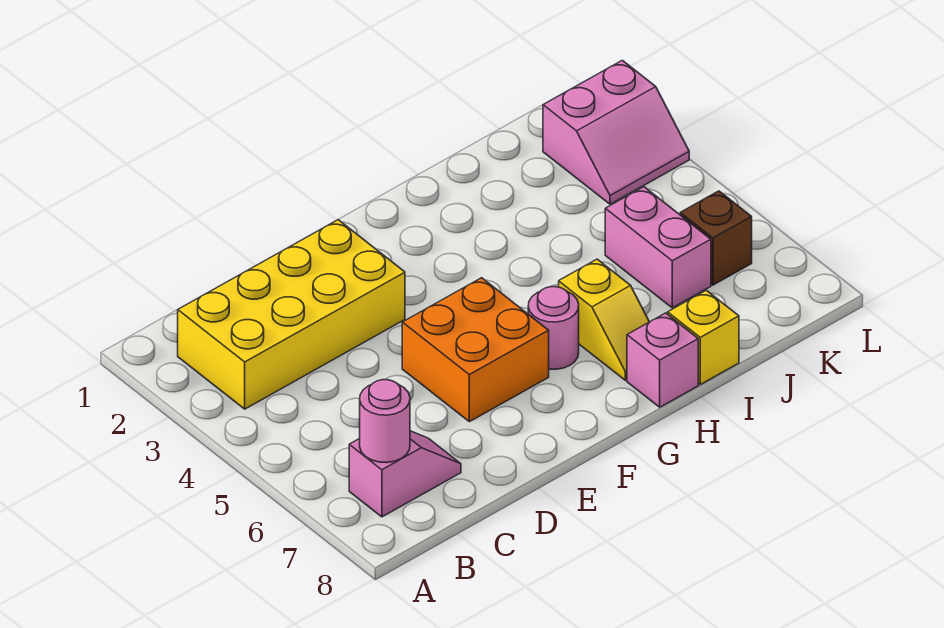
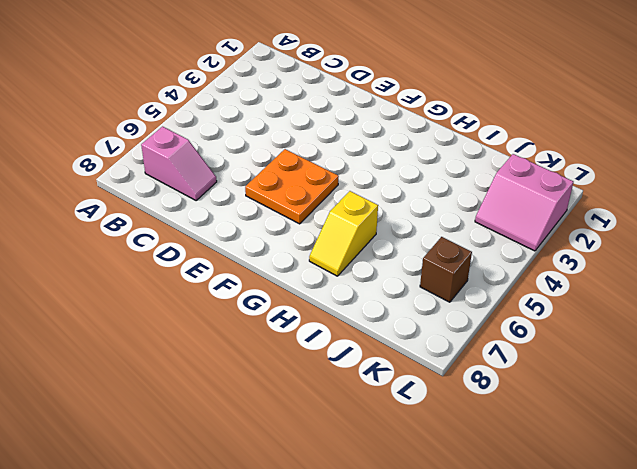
orange plate E5:F6 level 1 -> orange brick E5:F6 level 1
none -> yellow brick B2:E3 level 1
none -> pink round brick G6 level 1

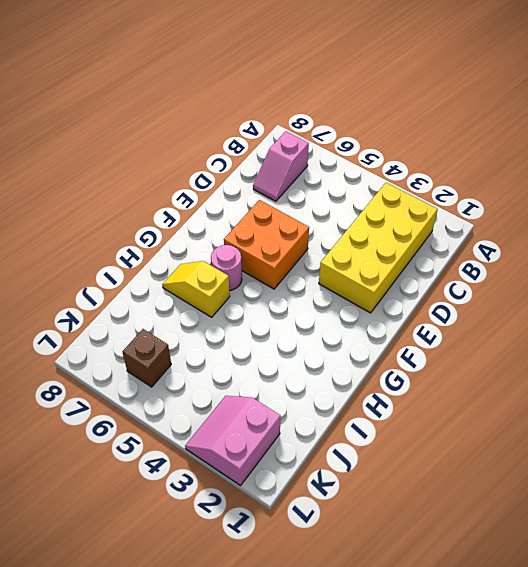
none -> pink brick H8 level 1
none -> yellow brick I8 level 1

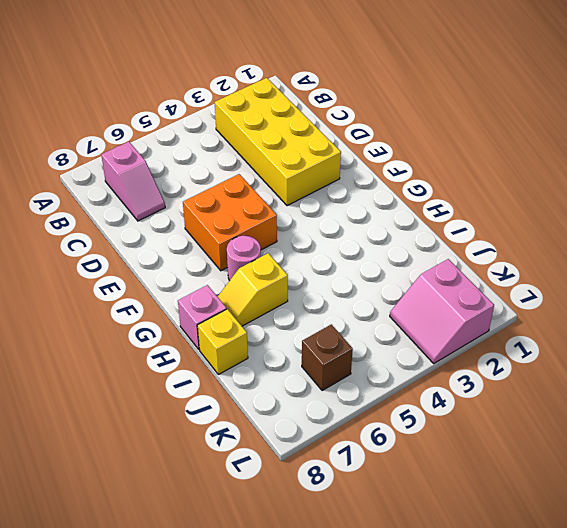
none -> pink brick J5:J6 level 1
none -> pink round brick B7 level 2

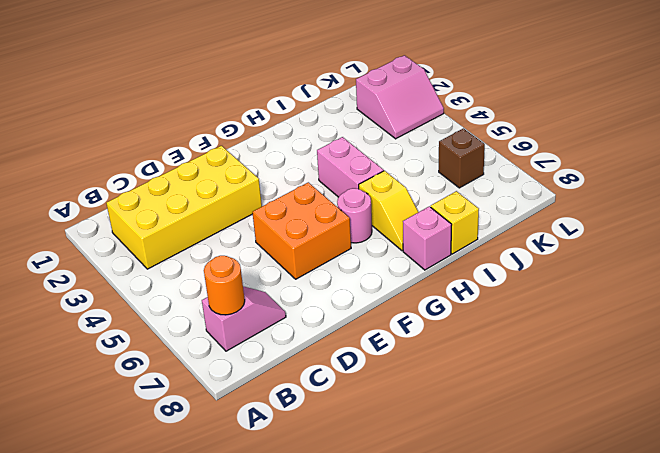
orange round brick B7 level 2 -> pink round brick B7 level 2
pink brick H4:H5 level 1 -> pink brick J5:J6 level 1

